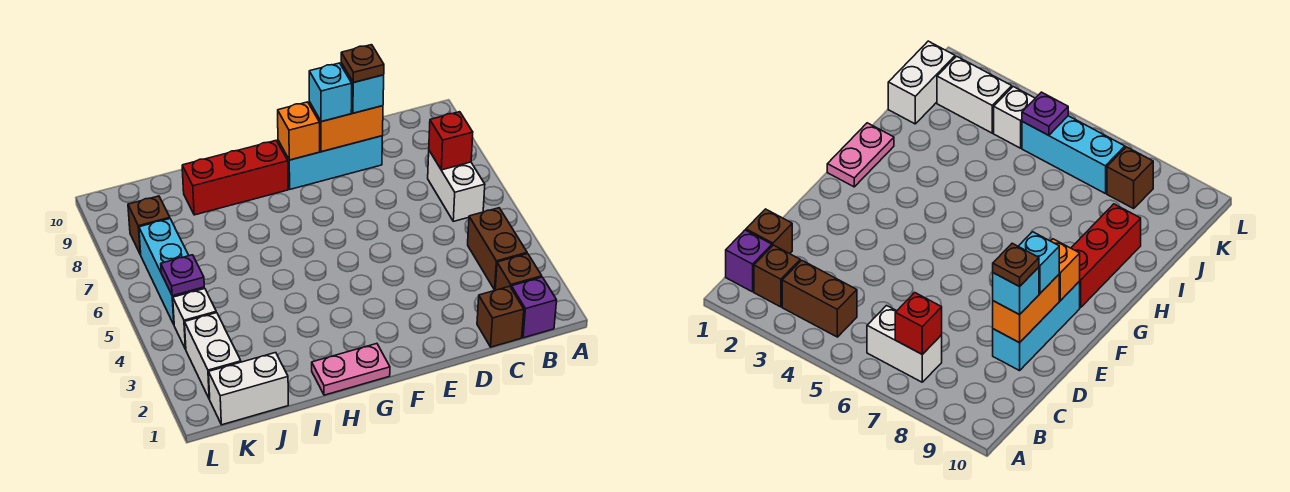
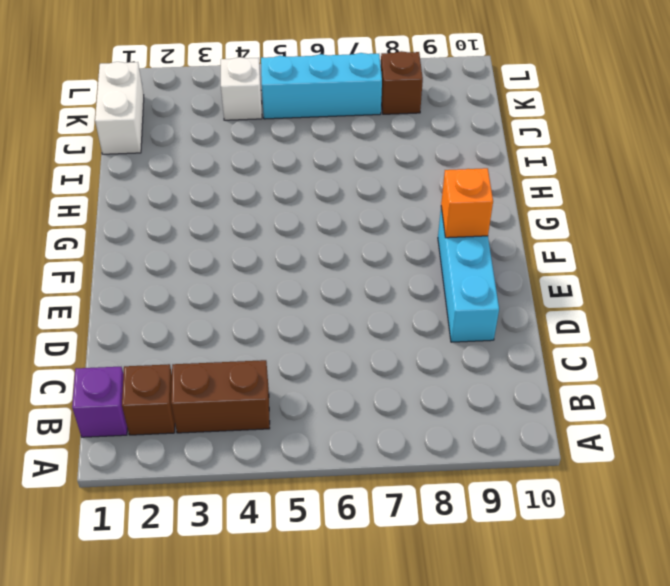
none -> white brick B6:B7 level 1
none -> brown brick C1 level 1
none -> pink plate G1:H1 level 1

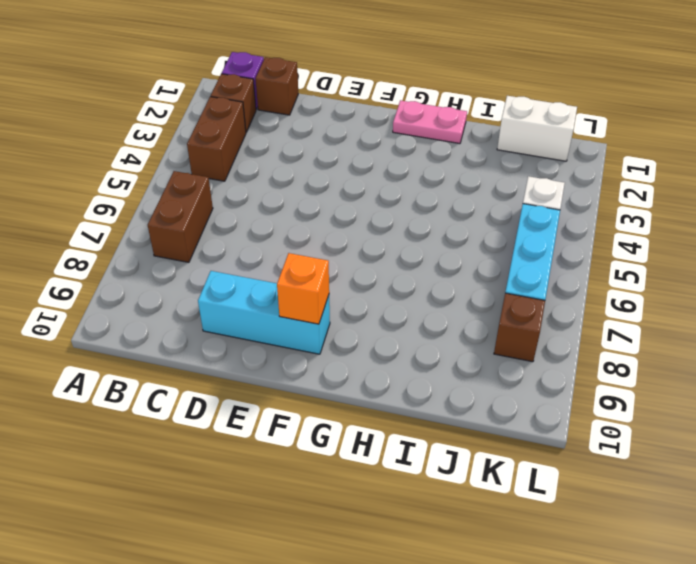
brown brick B6:B7 level 1 -> white brick B6:B7 level 1
none -> red brick G9:I9 level 1
none -> white brick K2:K3 level 1
none -> red brick B7 level 2

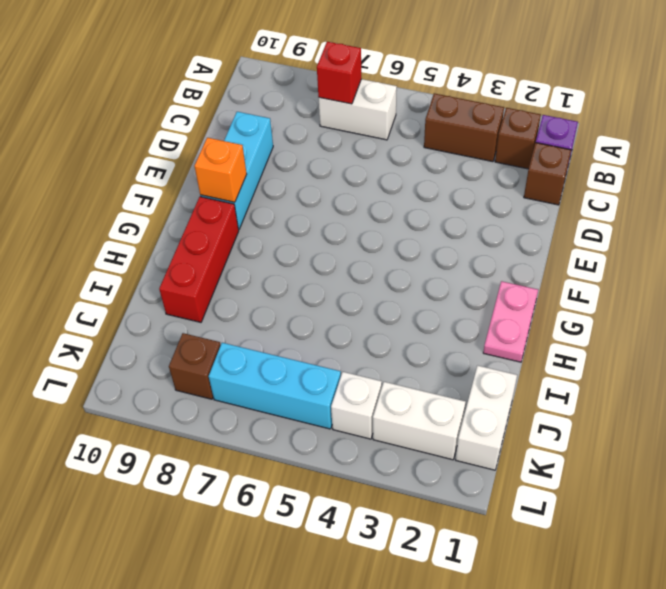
none -> orange brick D9:E9 level 2
none -> purple plate K5 level 2
none -> cyan brick D9 level 3

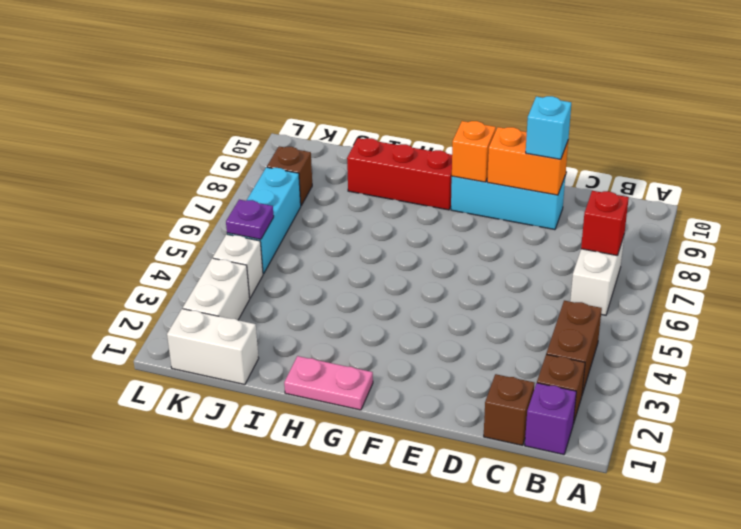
none -> cyan brick E9 level 3
none -> brown plate D9 level 4

